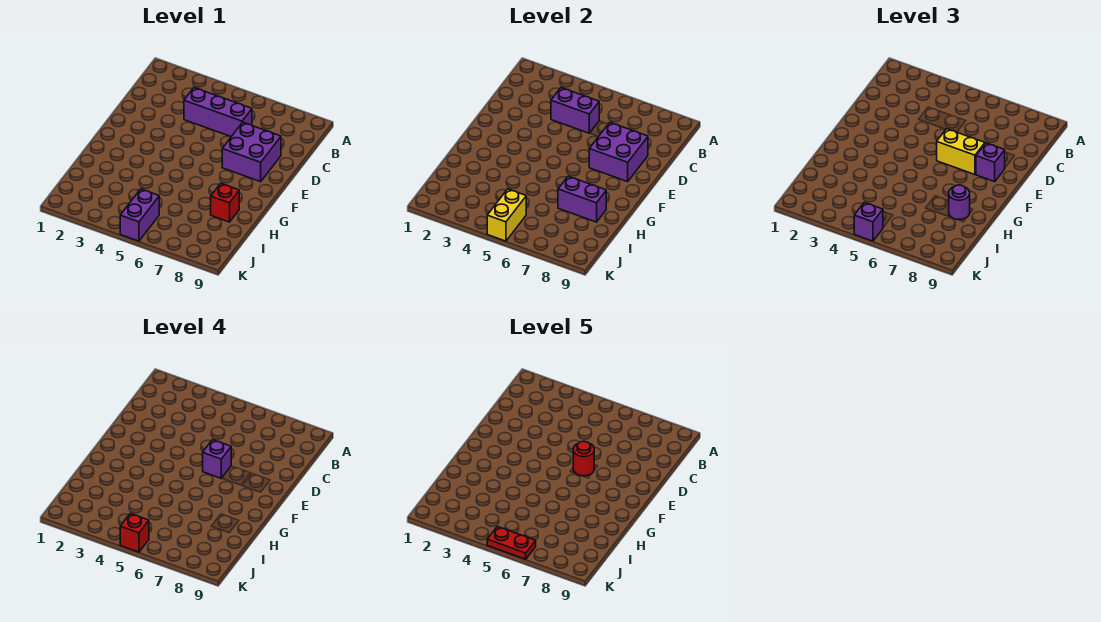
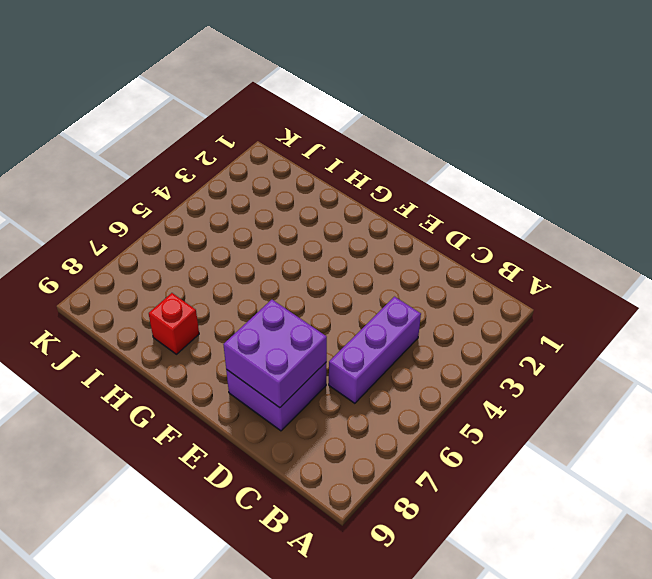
none -> purple brick J5:K5 level 1
none -> purple brick C4:C5 level 2
none -> purple brick H7:H8 level 2

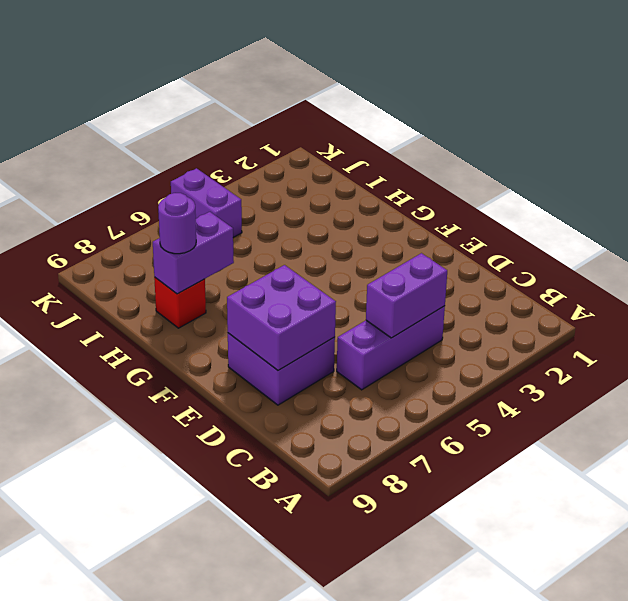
none -> yellow brick J5:K5 level 2
none -> yellow brick E6:E7 level 3
none -> purple brick E8 level 3

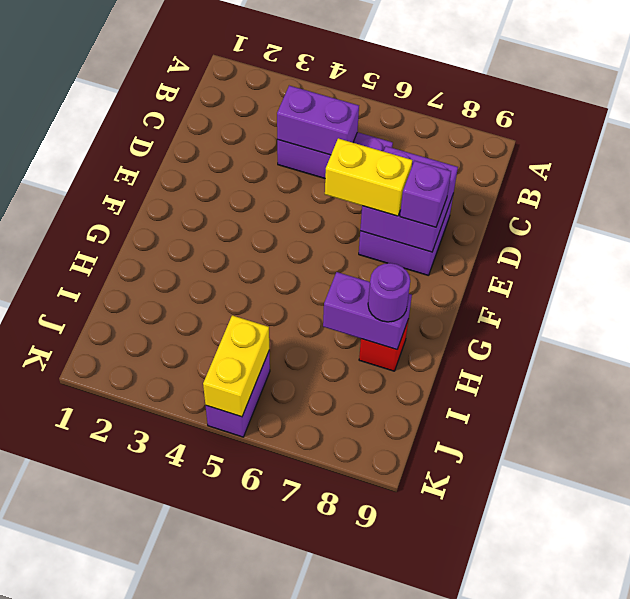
none -> purple brick K5 level 3
none -> purple brick E6 level 4
none -> red brick K5 level 4

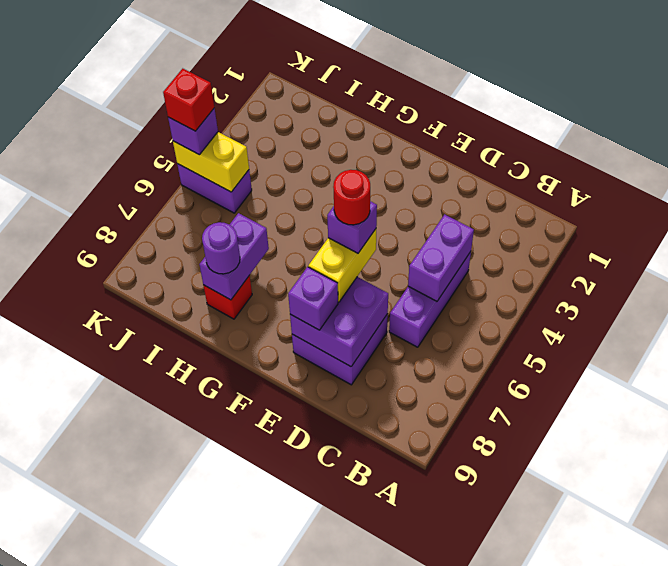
none -> red plate K5:K6 level 5

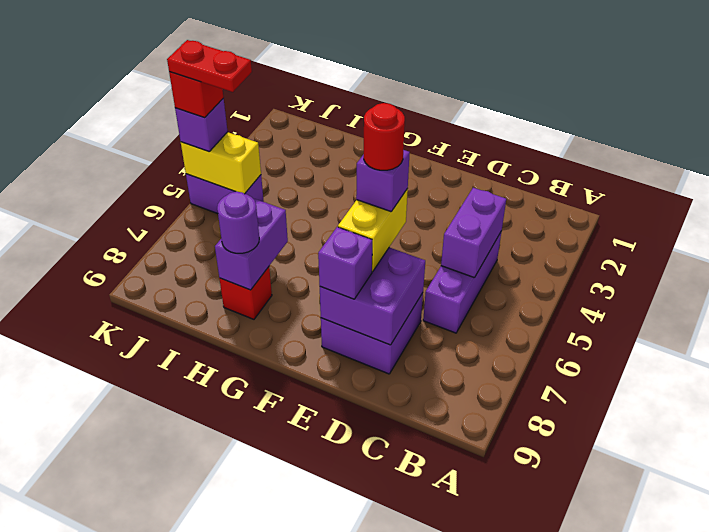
red plate J5:K5 level 5 -> red plate K5:K6 level 5

